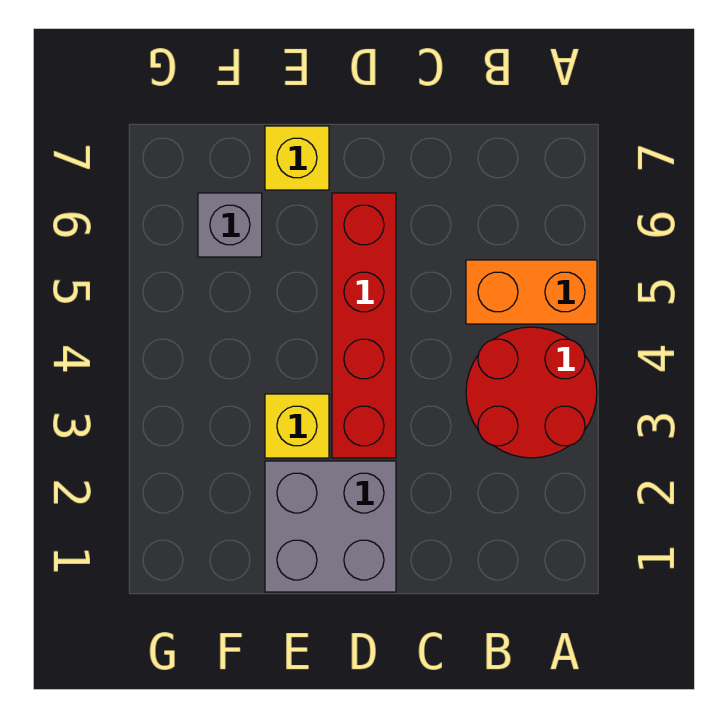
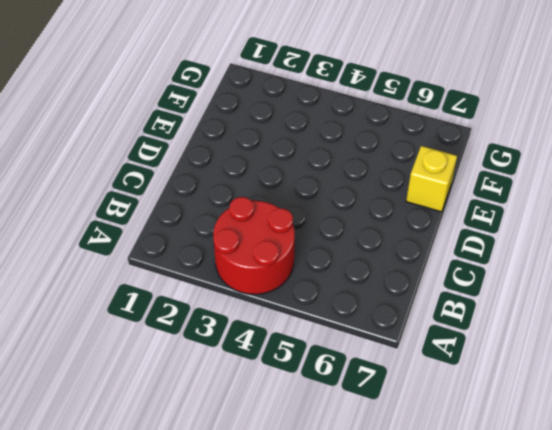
none -> orange brick A5:B5 level 1
none -> grey brick D1:E2 level 1

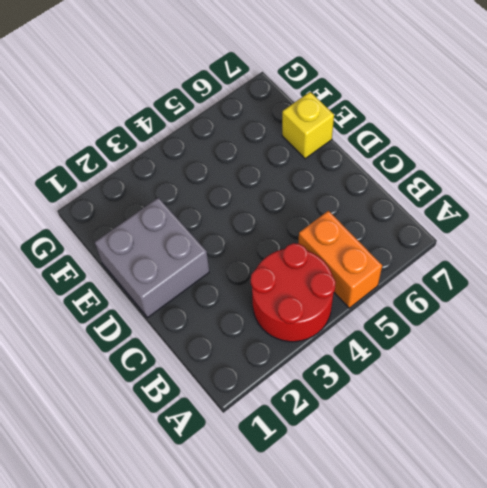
none -> red brick D3:D6 level 1
none -> yellow brick E3 level 1

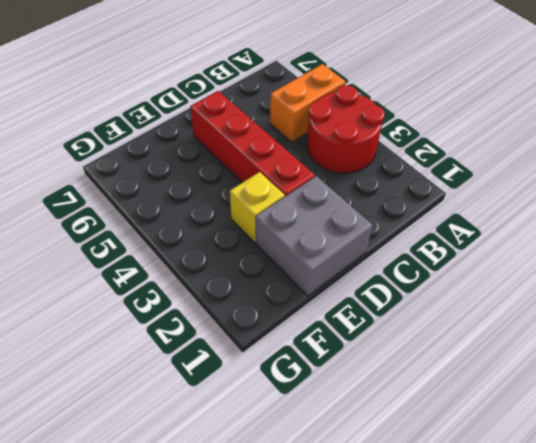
none -> yellow brick E7 level 1
none -> grey brick F6 level 1

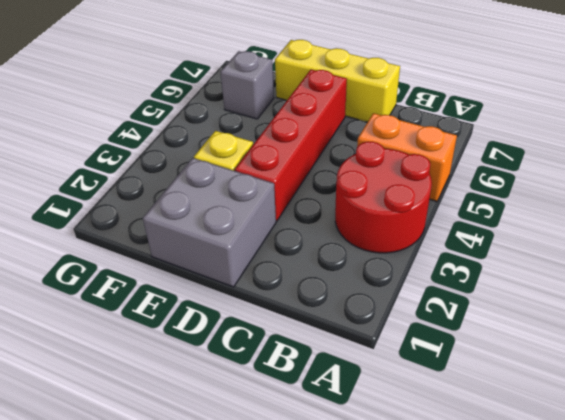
yellow brick C7:E7 level 1 -> yellow brick E7 level 1

